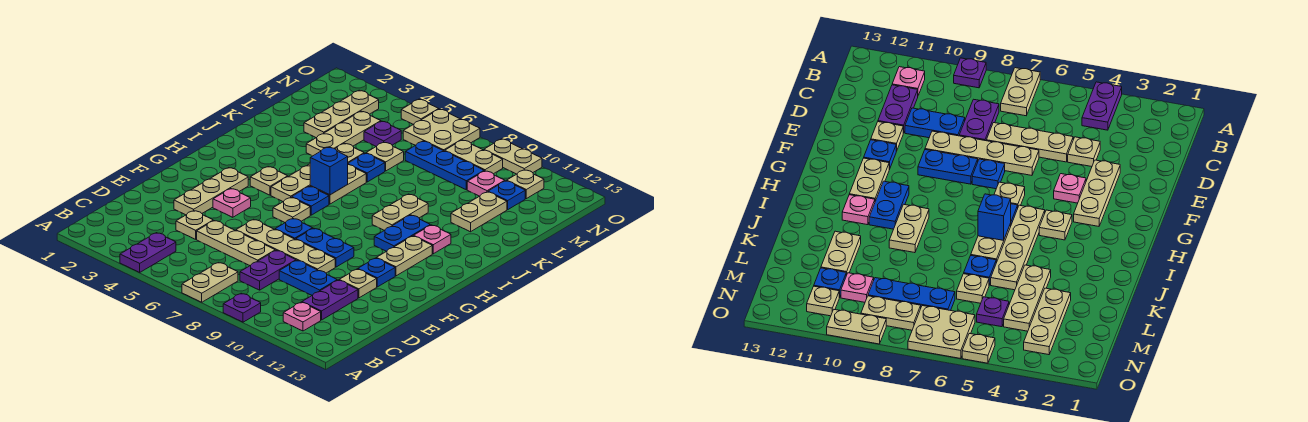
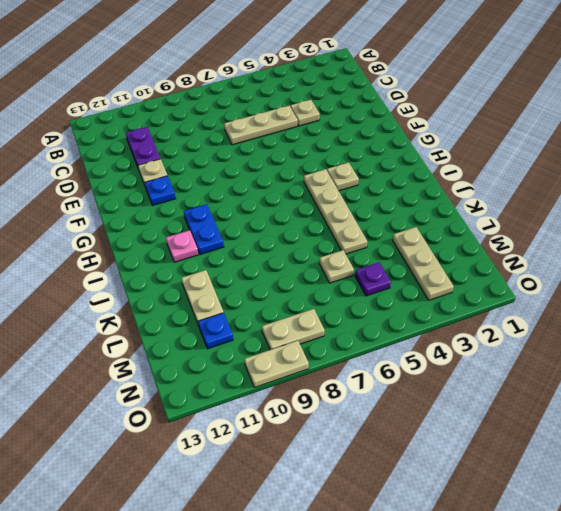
none -> purple plate A4:B4 level 1
none -> tan plate A7:B7 level 1
none -> purple plate A9 level 1
none -> pink plate B11 level 1

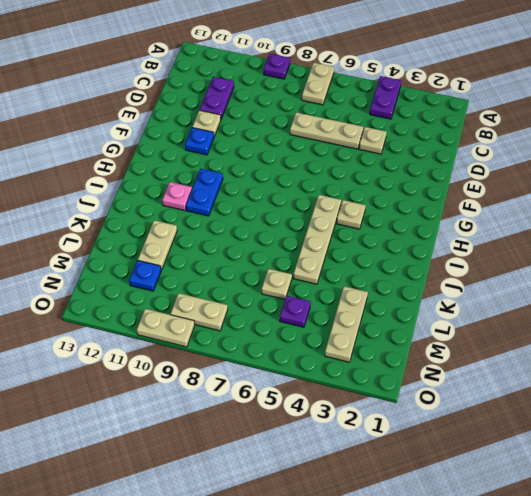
none -> pink plate B11 level 1
none -> purple plate C8:D8 level 1
none -> blue plate D9:D10 level 1
none -> tan plate E3:G3 level 1

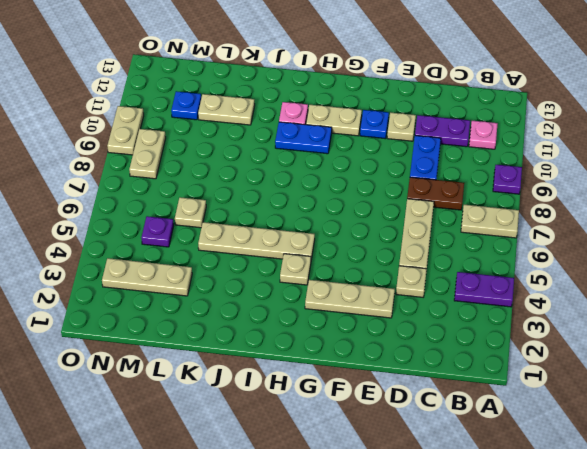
brown plate C8:D8 level 1 -> purple plate C8:D8 level 1
none -> tan plate E6:E9 level 1
none -> pink plate F4 level 1
none -> blue plate F7 level 1
none -> blue plate F8:F9 level 1

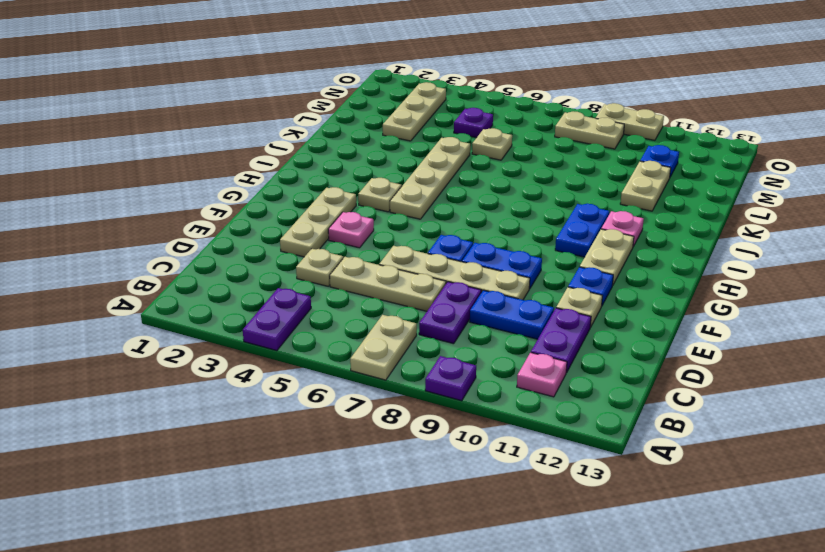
none -> tan plate G6 level 1
none -> blue plate H6 level 1
none -> tan plate I6:J6 level 1
none -> tan plate I9:J9 level 1

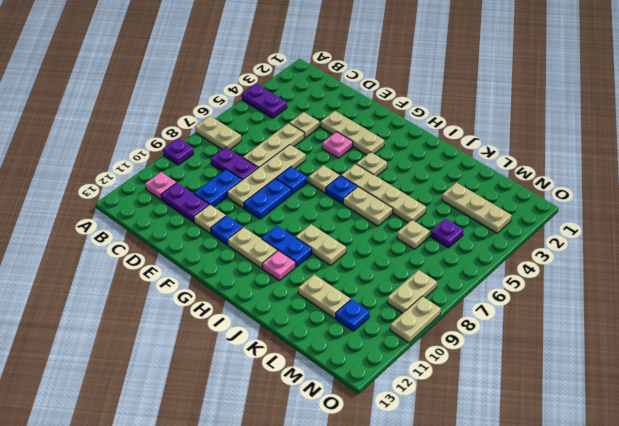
none -> tan plate K4:M4 level 1
none -> blue plate K6 level 1
none -> blue plate M7:M9 level 1
none -> pink plate M10 level 1

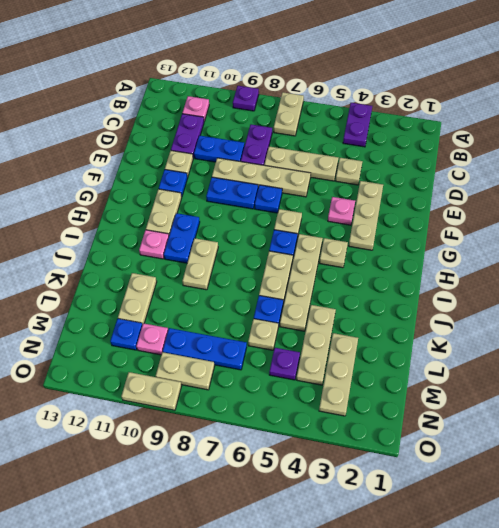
none -> tan plate N6:O7 level 1
none -> tan plate N11 level 1
none -> tan plate O5 level 1
none -> blue brick I6 level 2

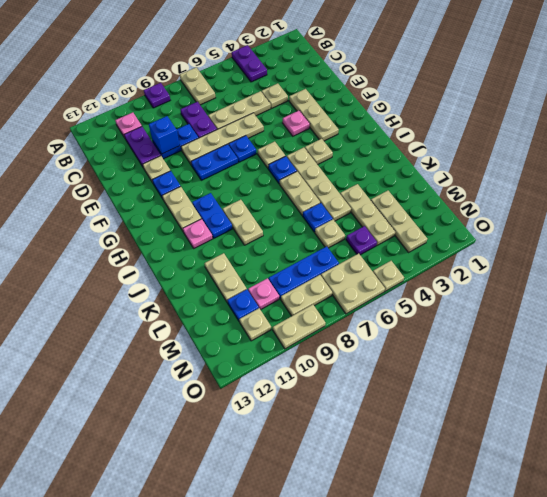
blue brick D10 level 2 -> blue brick I6 level 2

